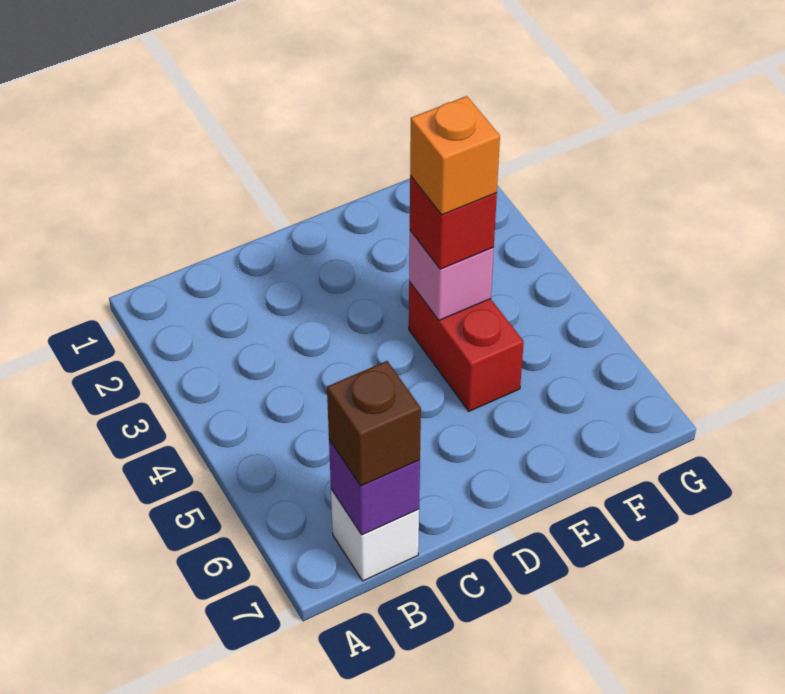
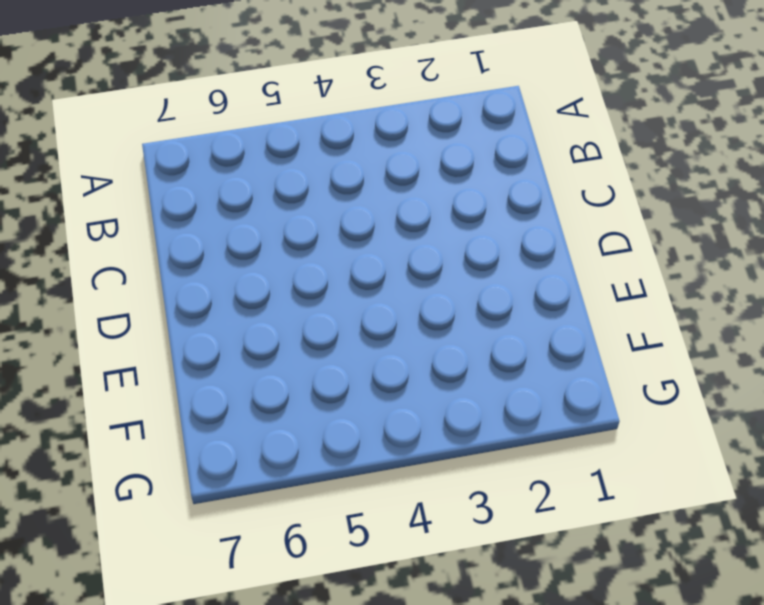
none -> white brick B7 level 1
none -> red brick E4:E5 level 1

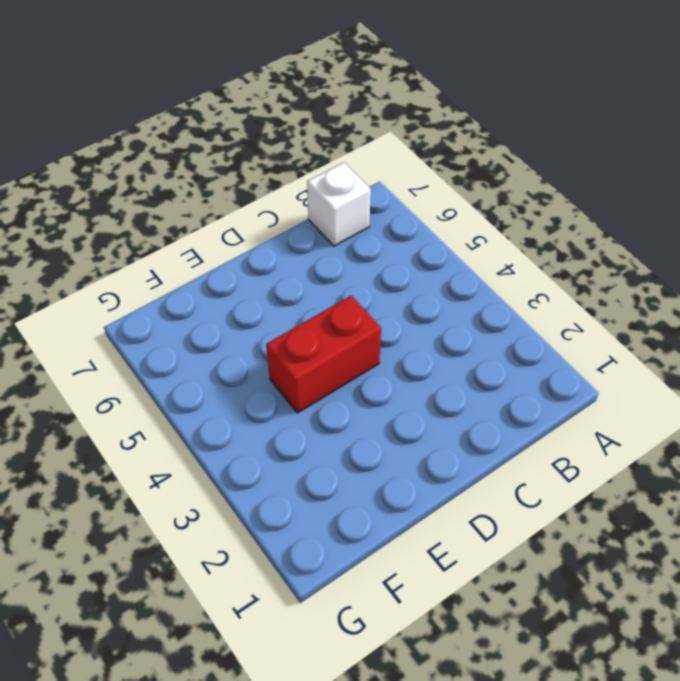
red brick D4:E4 level 1 -> red brick E4:E5 level 1
none -> purple brick B7 level 2
none -> pink brick E4 level 2

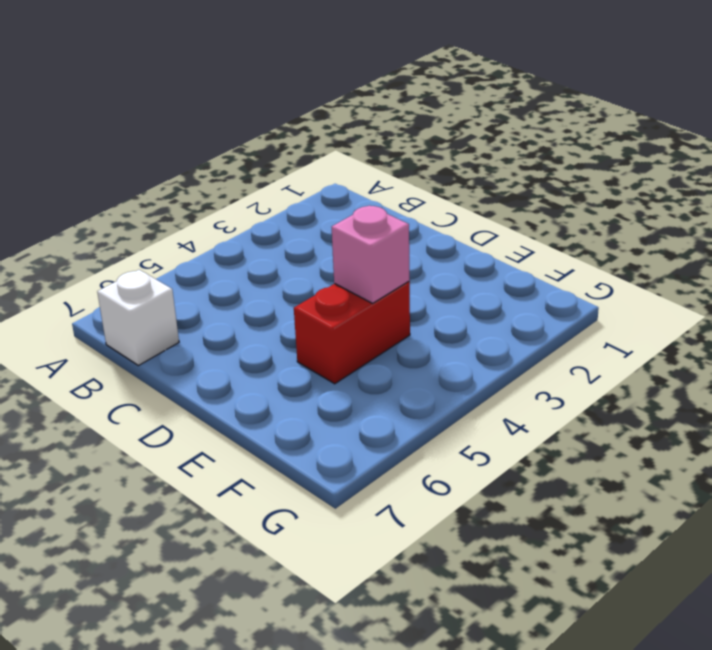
none -> purple brick B7 level 2
none -> brown brick B7 level 3

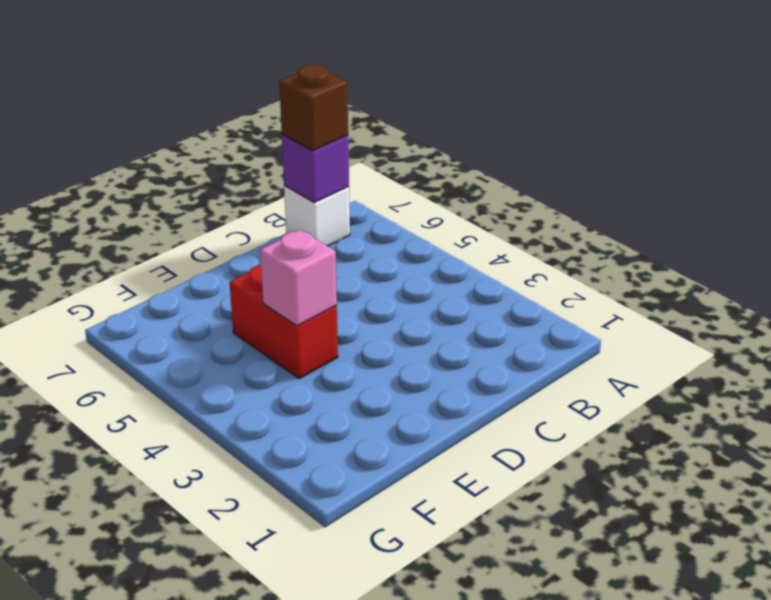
none -> red brick E4 level 3
none -> orange brick E4 level 4

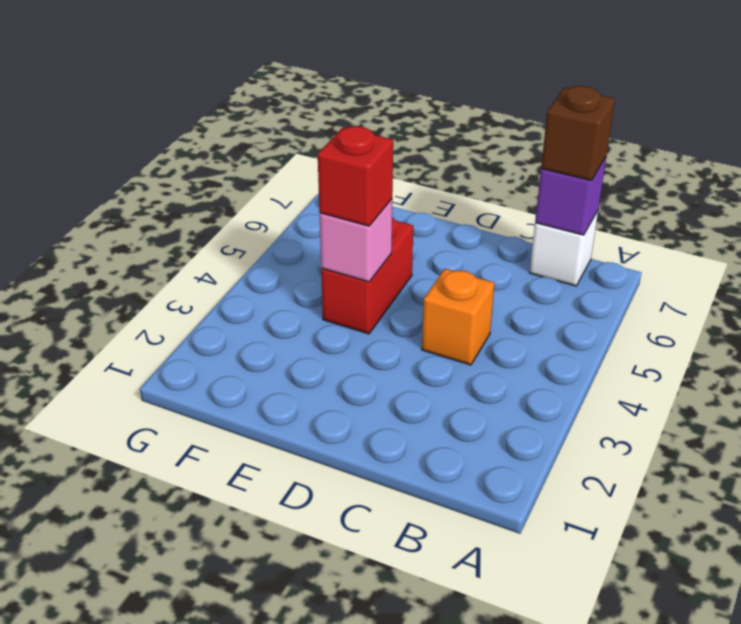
orange brick C4 level 1 -> orange brick E4 level 4

